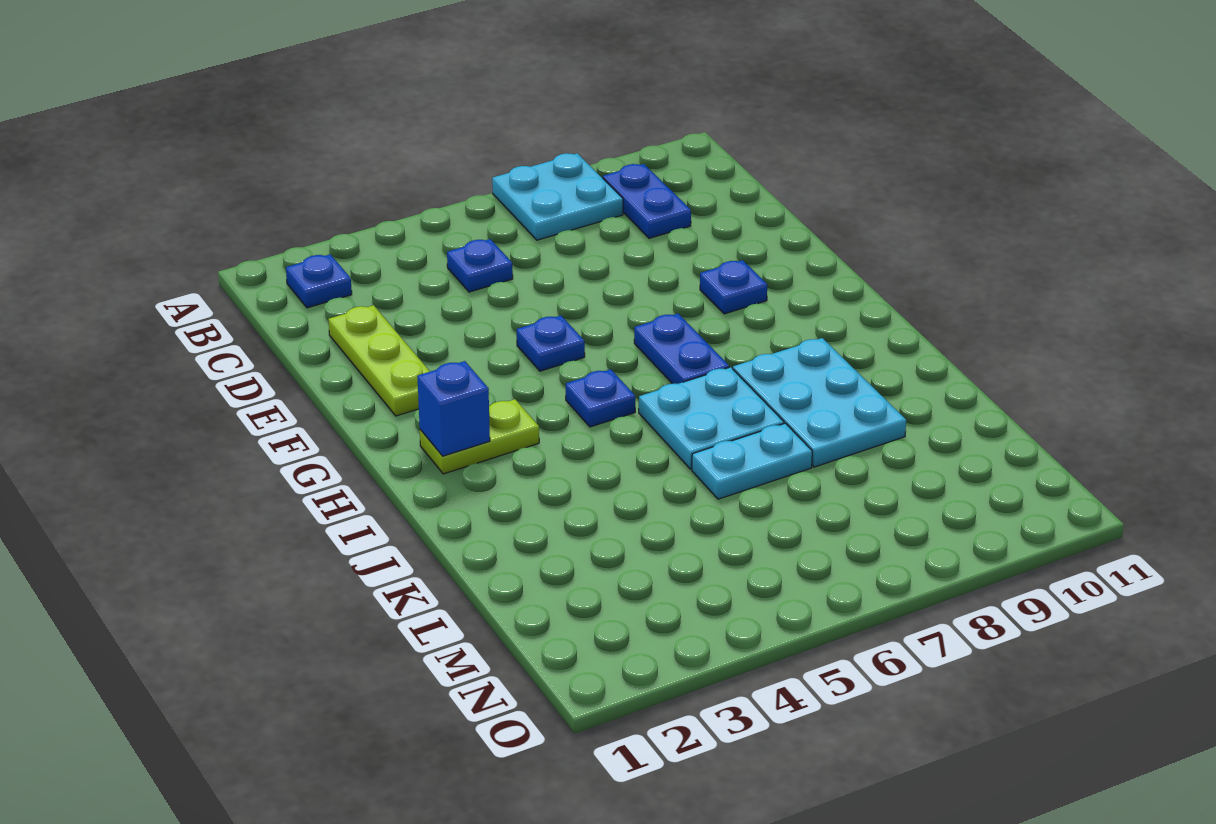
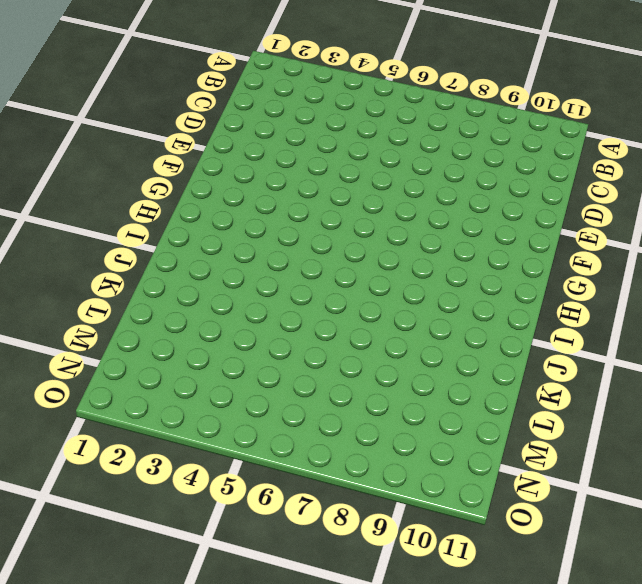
none -> cyan plate A7:B8 level 1
none -> blue plate B2 level 1
none -> blue plate B9:C9 level 1

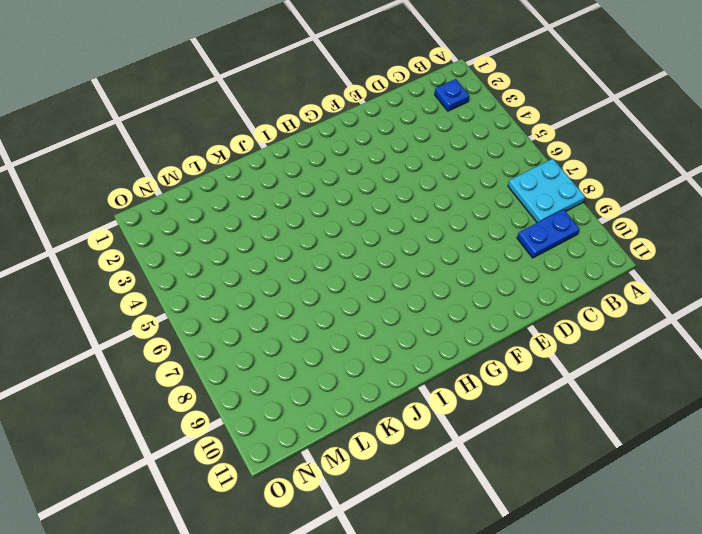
none -> blue plate C5 level 1
none -> lime plate D2:F2 level 1
none -> blue plate F5 level 1

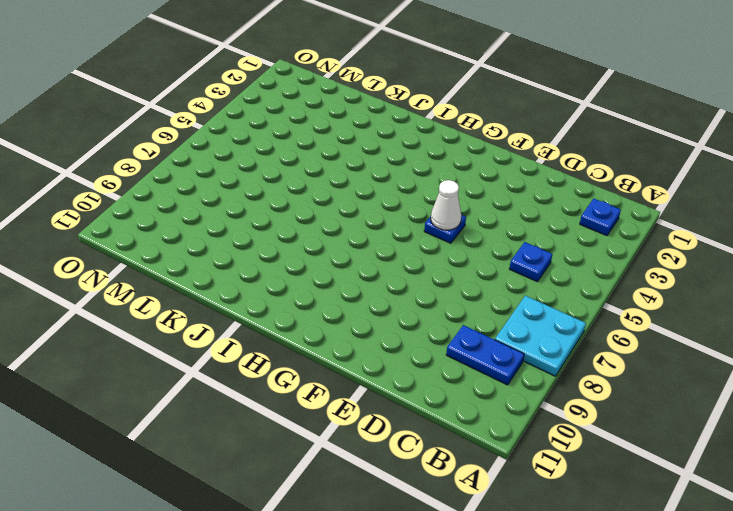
white cone F5 level 2 -> none
none -> lime plate D2:F2 level 1
none -> blue plate F9 level 1
none -> blue plate G7:H7 level 1

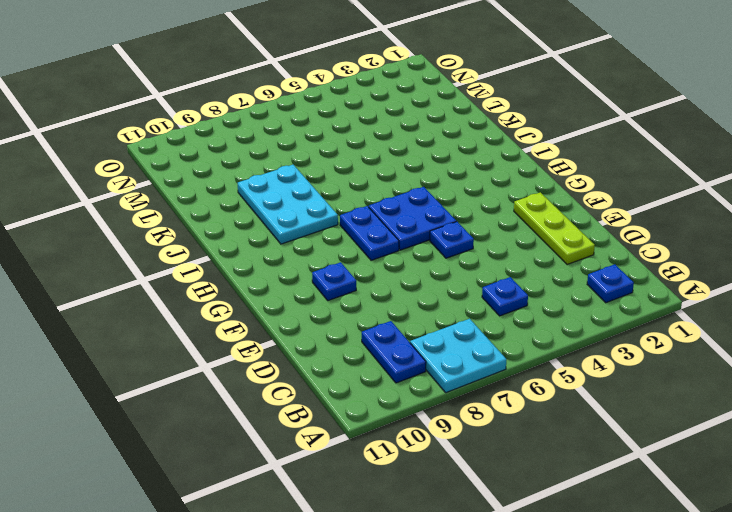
blue plate G5:H6 level 1 -> blue plate H5 level 1
none -> lime plate H2:H3 level 1
none -> cyan plate I6:J7 level 1
none -> cyan plate K6:K7 level 1

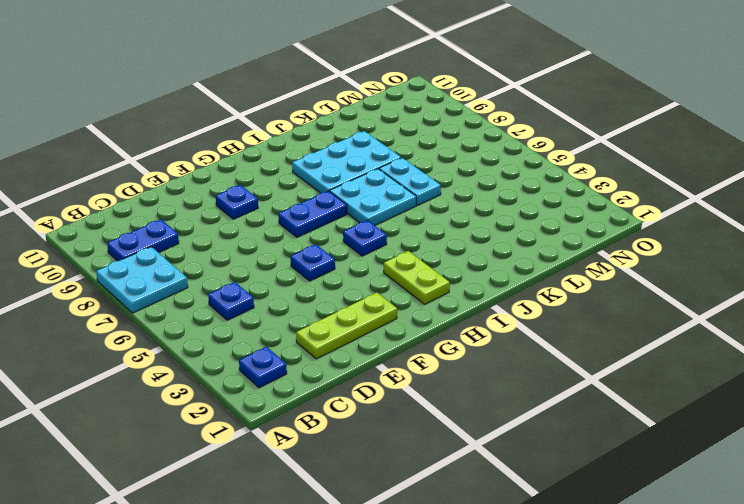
none -> blue brick H2 level 2

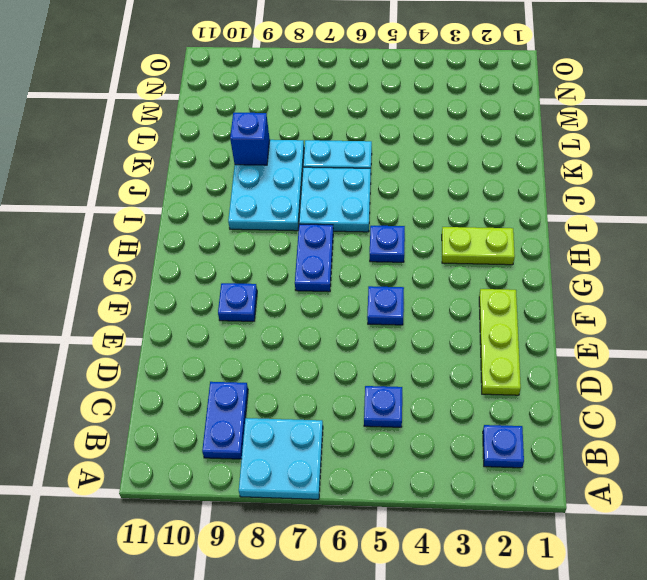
blue brick K9 level 2 -> blue brick H2 level 2

